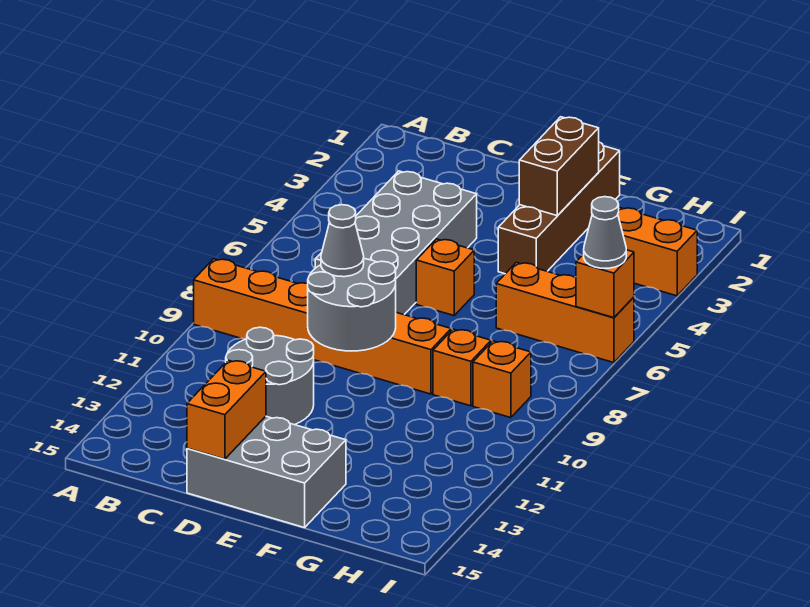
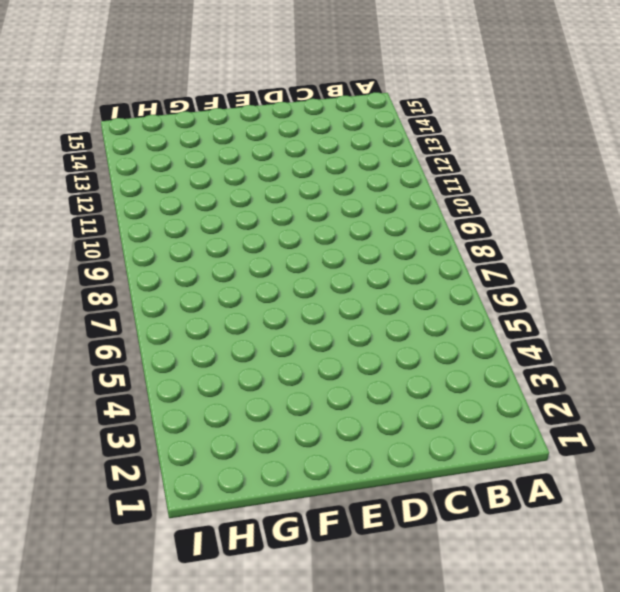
none -> orange brick A9:F9 level 1
none -> grey brick C4:D7 level 1
none -> grey round brick C11:D12 level 1

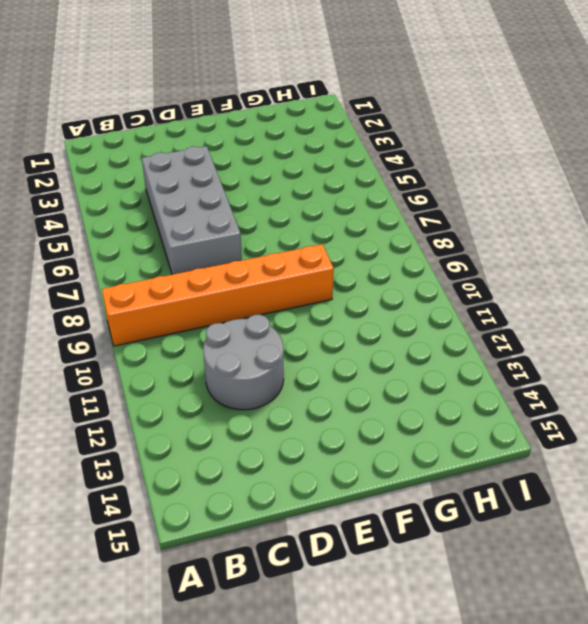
none -> grey brick D14:F15 level 1
none -> orange brick E6 level 1
none -> brown brick F1:F4 level 1

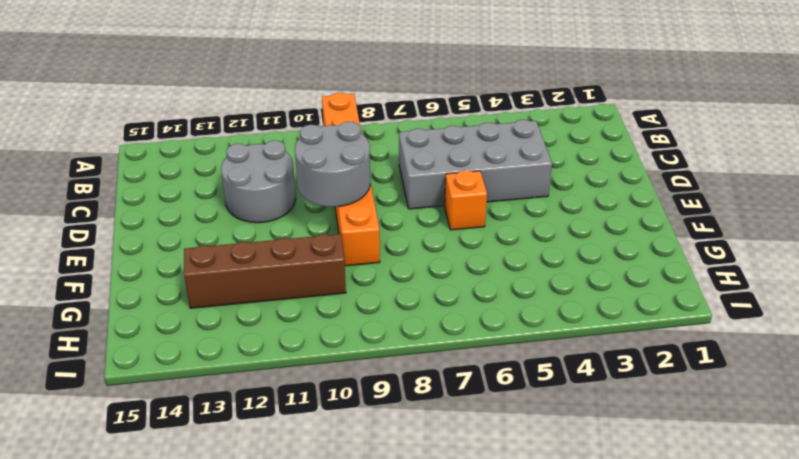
brown brick G10:G13 level 1 -> brown brick F1:F4 level 1
none -> grey brick D14:F15 level 1
none -> orange brick G6:I6 level 1
none -> orange brick G9 level 1

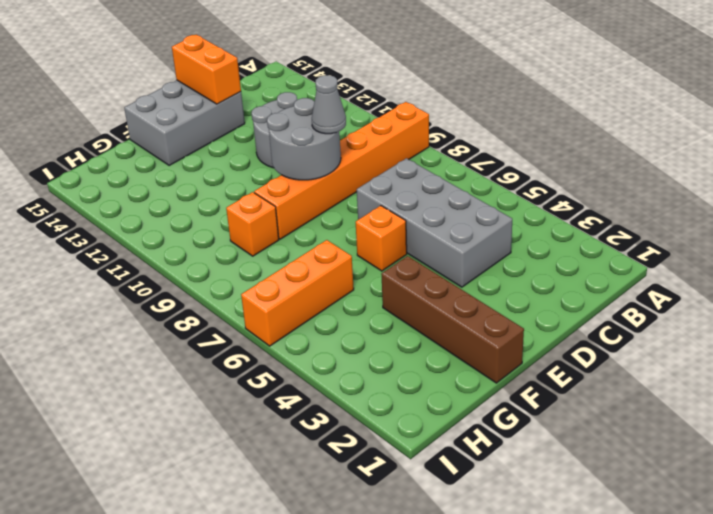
none -> orange brick H3:I3 level 1
none -> orange brick H9 level 1
none -> brown brick F2:F3 level 2

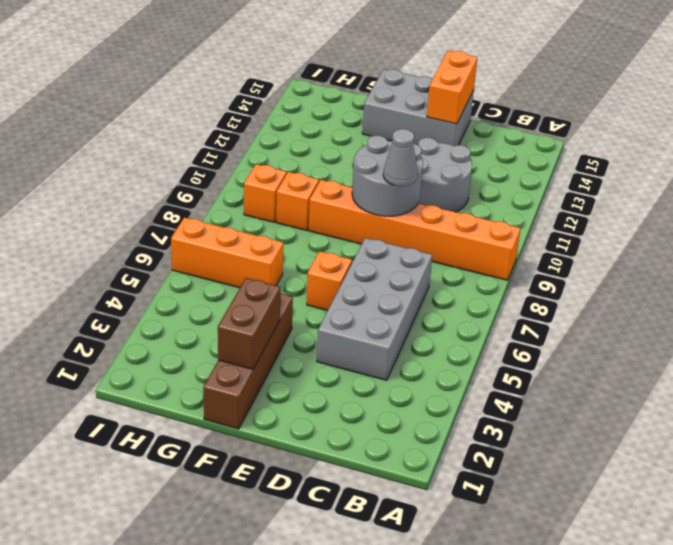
none -> orange brick H3:I3 level 1
none -> orange brick I6 level 2
none -> grey cone I6 level 3

